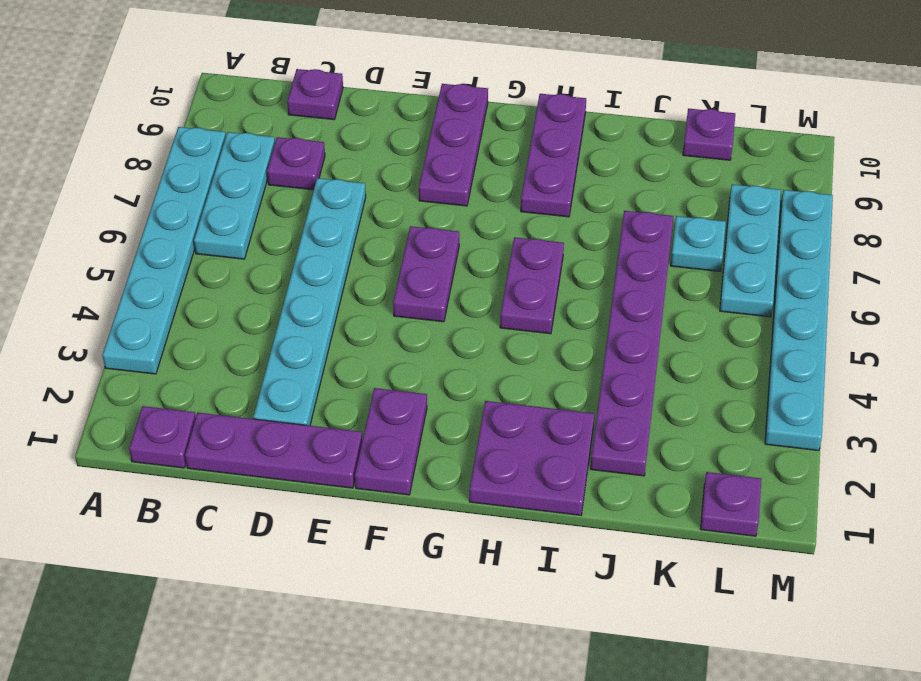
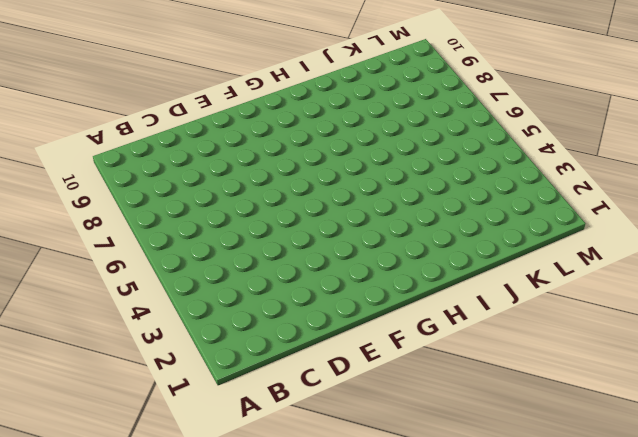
none -> cyan plate A3:A8 level 1
none -> purple plate B1 level 1
none -> cyan plate B6:B8 level 1

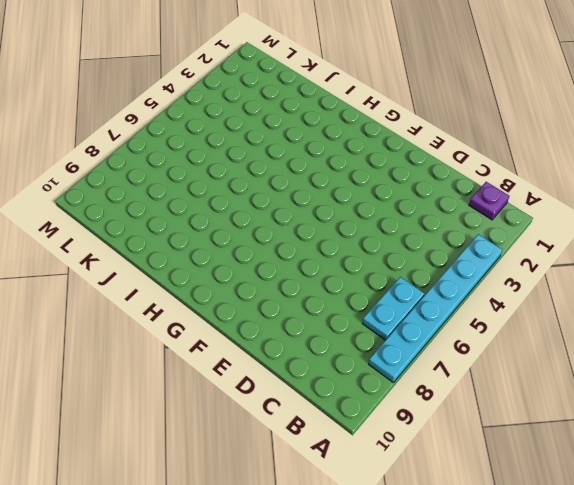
cyan plate B6:B7 level 1 -> cyan plate B6:B8 level 1
none -> purple plate C1:E1 level 1
none -> purple plate C8 level 1
none -> purple plate C10 level 1

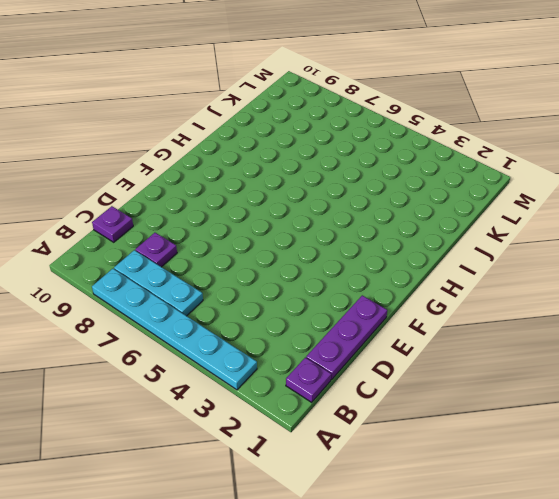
none -> cyan plate D2:D7 level 1
none -> purple plate F1:F2 level 1
none -> purple plate F5:F6 level 1

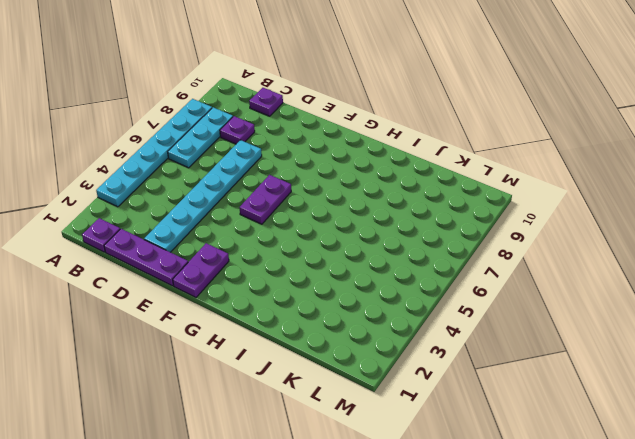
none -> purple plate F8:F10 level 1
none -> purple plate H1:I2 level 1
none -> purple plate H5:H6 level 1

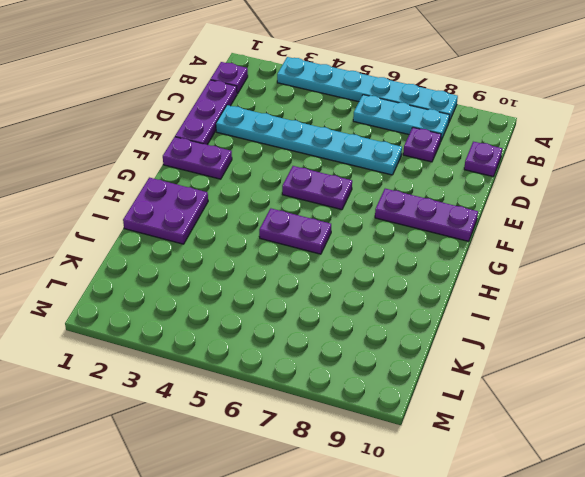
none -> purple plate H8:H10 level 1
none -> purple plate J2:J7 level 1
none -> cyan plate K7 level 1

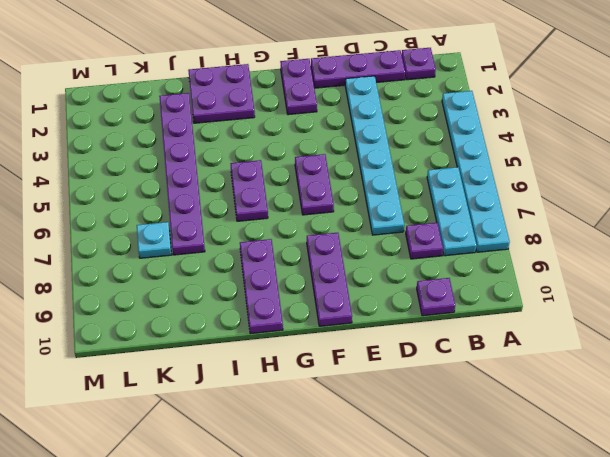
none -> purple plate K10 level 1
none -> purple plate L1 level 1
none -> cyan plate L6:L8 level 1

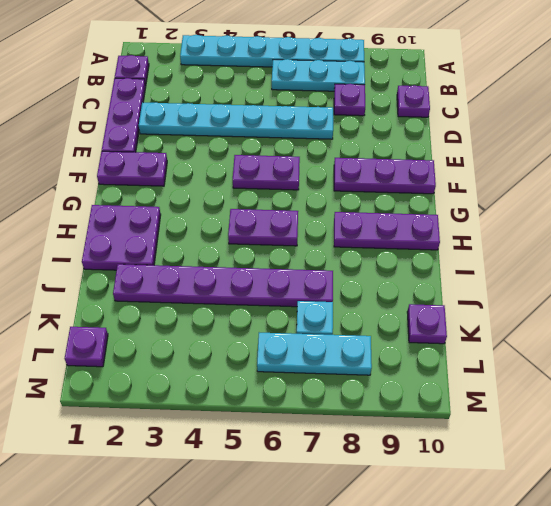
none -> cyan plate M3:M8 level 1

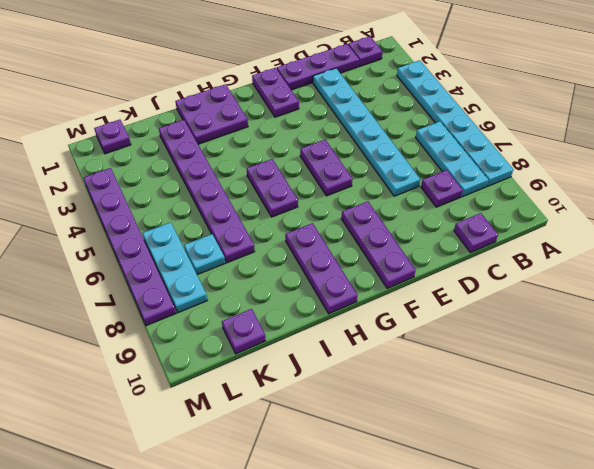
purple plate M3:M8 level 1 -> cyan plate M3:M8 level 1

